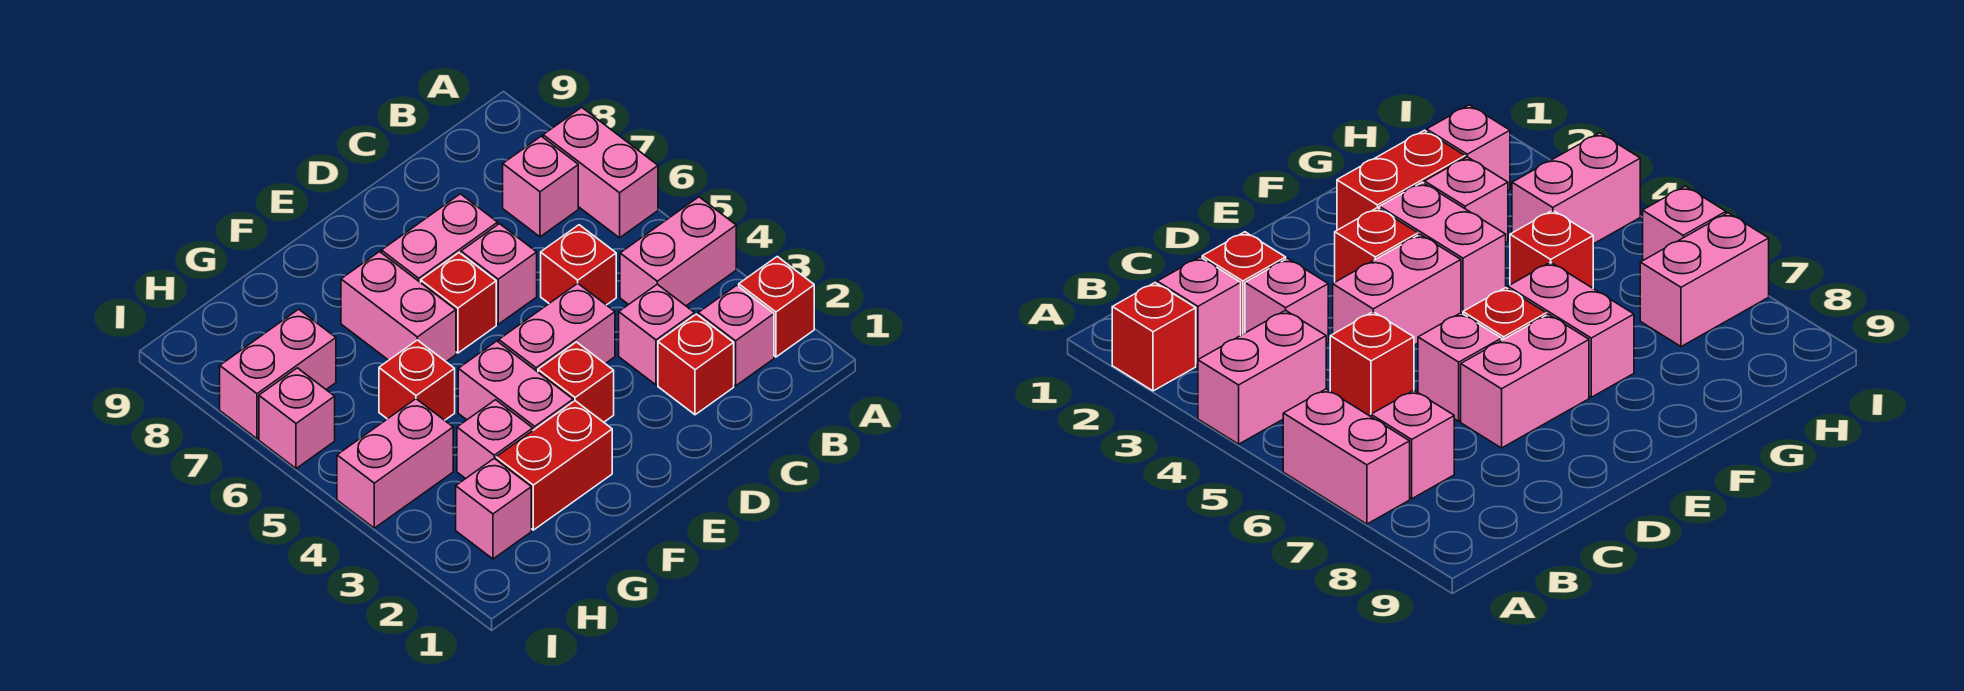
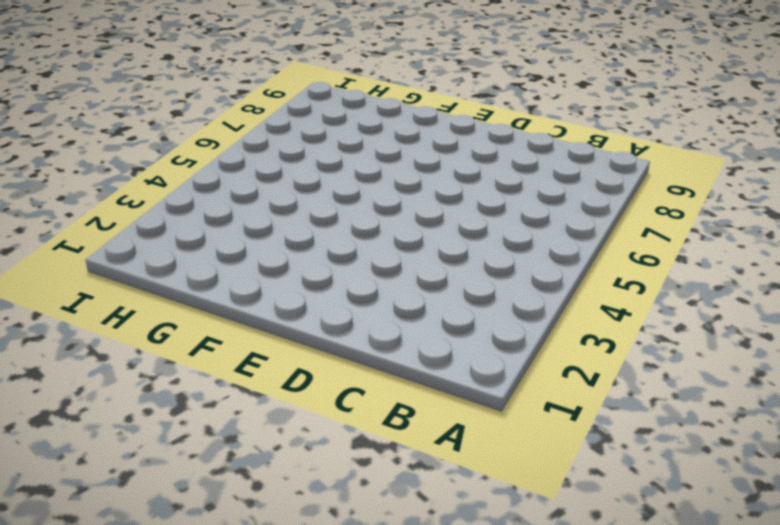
none -> red brick A2 level 1
none -> pink brick A4:B4 level 1
none -> pink brick A6:A7 level 1

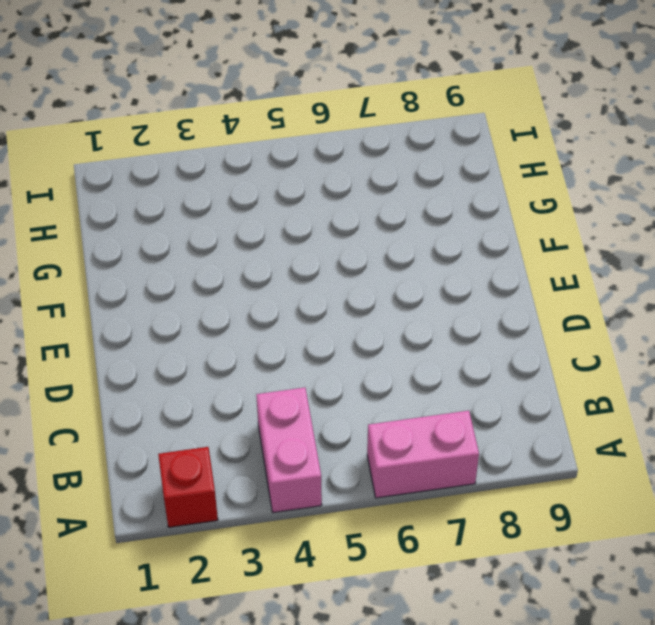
none -> pink brick B2 level 1
none -> pink brick B7 level 1
none -> red brick C2 level 1

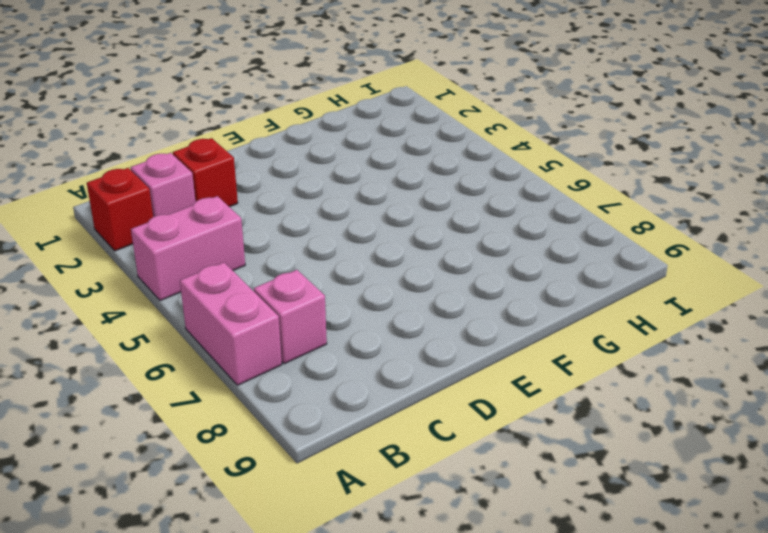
none -> pink brick C3 level 1
none -> red brick C5 level 1
none -> pink brick D4:E4 level 1

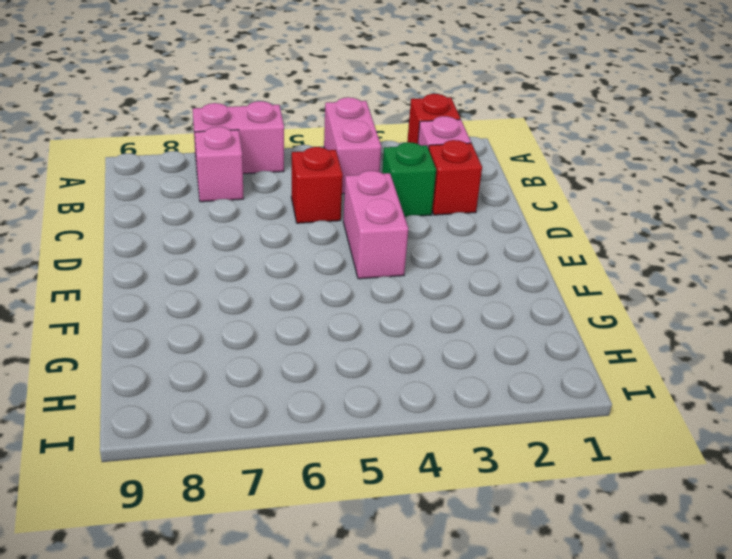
green brick C3 level 1 -> pink brick C3 level 1
none -> pink brick D6 level 1
none -> pink brick D7:E7 level 1
none -> red brick E3 level 1

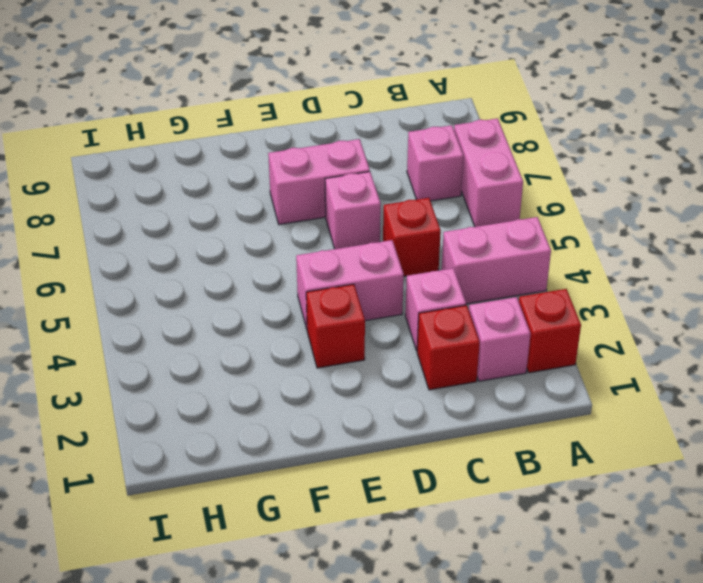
none -> red brick E6 level 1
none -> red brick F2:G2 level 1
none -> pink brick F3:F4 level 1

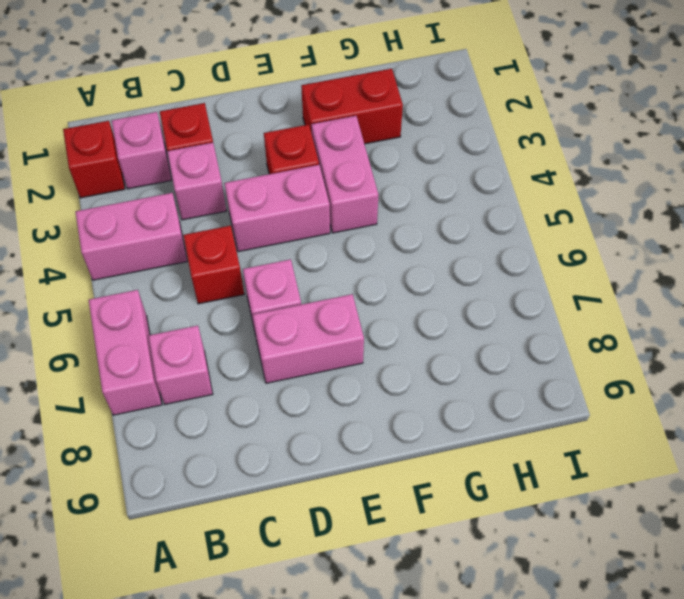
none -> red brick E6 level 1
none -> pink brick F6:F7 level 1
none -> pink brick G3 level 1

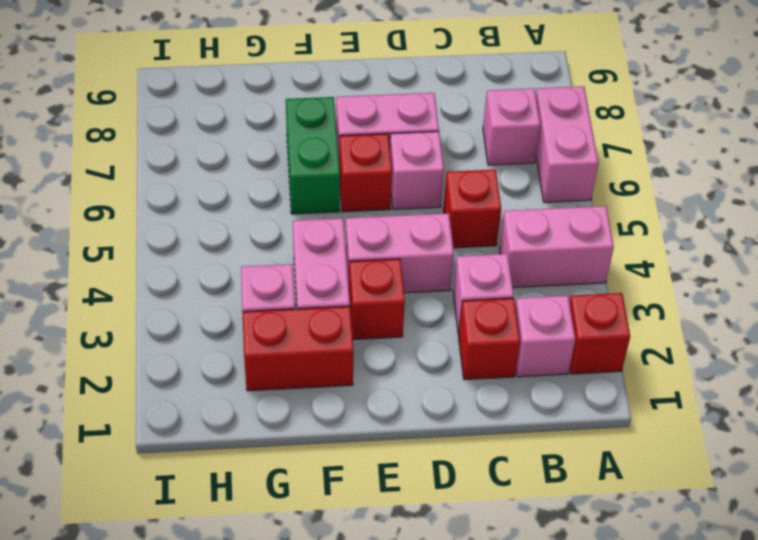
green brick F6:F7 level 1 -> pink brick F6:F7 level 1
none -> red brick G5 level 1
none -> pink brick H2 level 1
none -> pink brick H4:I4 level 1

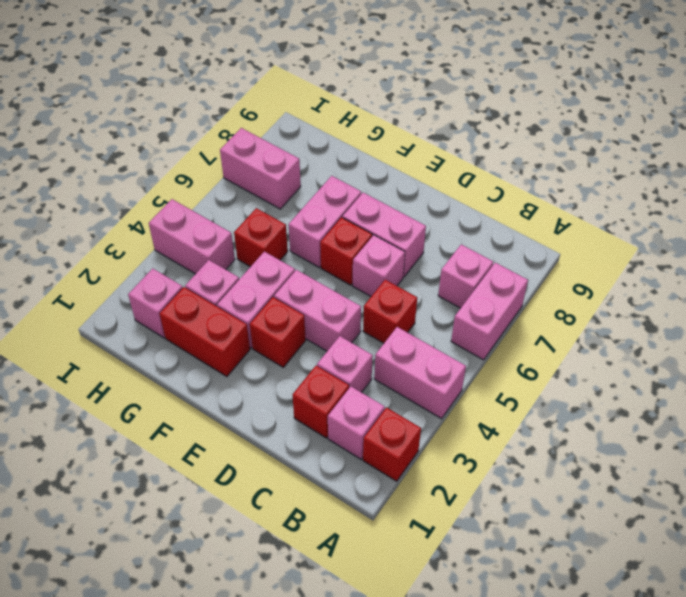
none -> pink brick I6 level 1

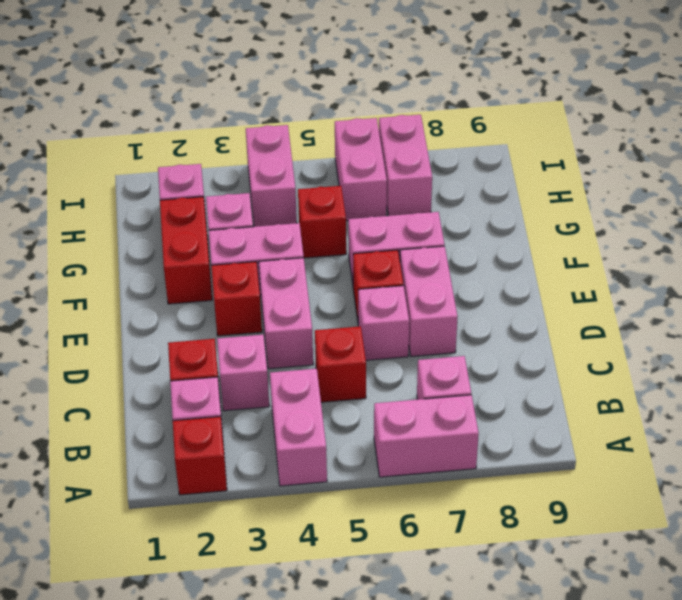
pink brick H6:I6 level 1 -> pink brick I6 level 1

